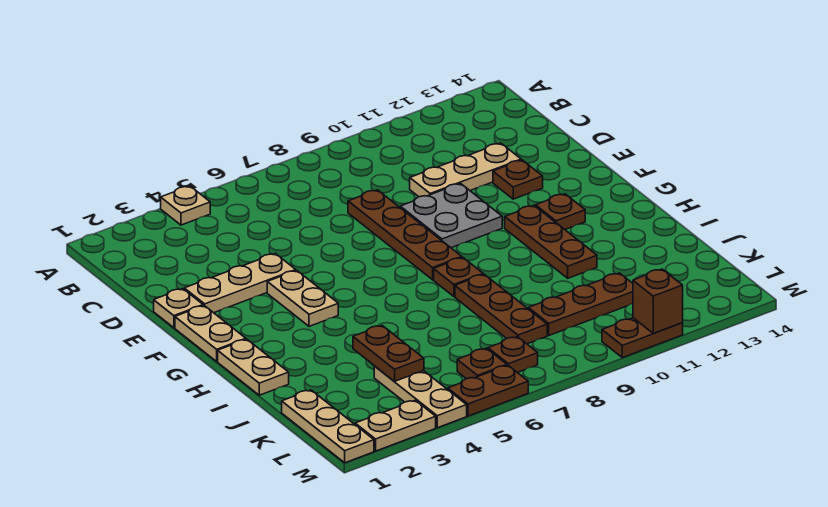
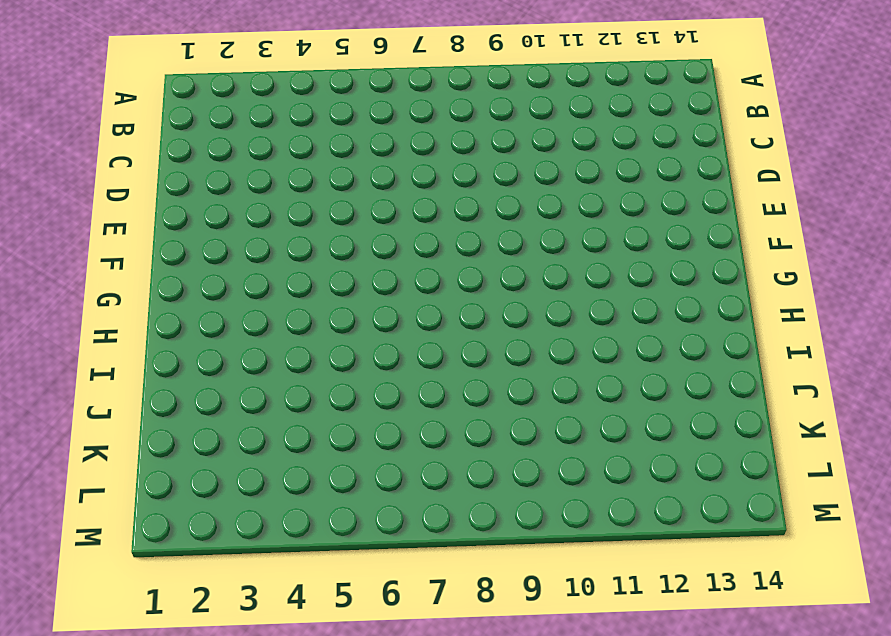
none -> tan plate A4 level 1
none -> brown plate D8:G8 level 1
none -> tan plate D10:D12 level 1

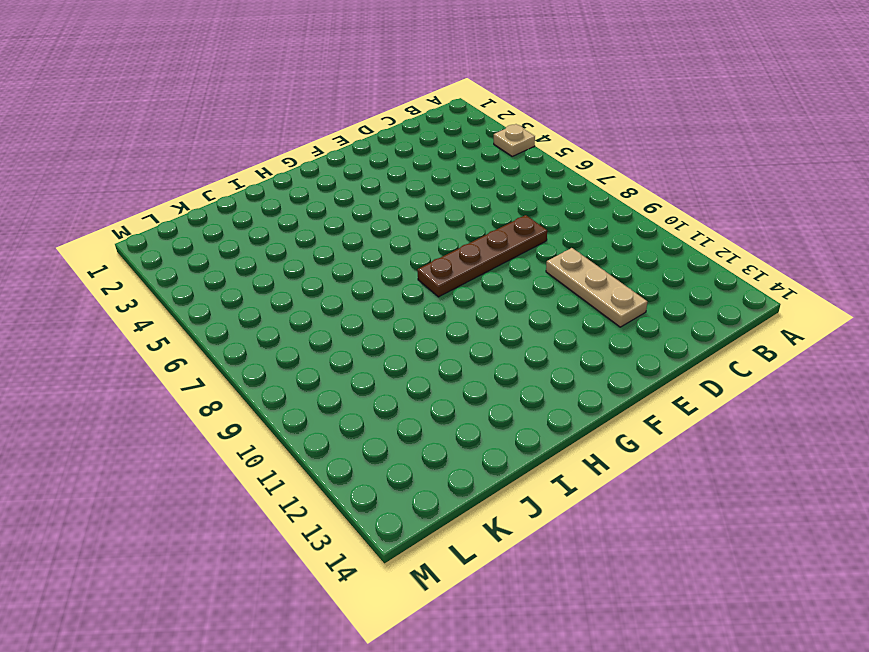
none -> tan plate E1 level 1
none -> tan plate E2:E4 level 1
none -> grey plate E9:F10 level 1

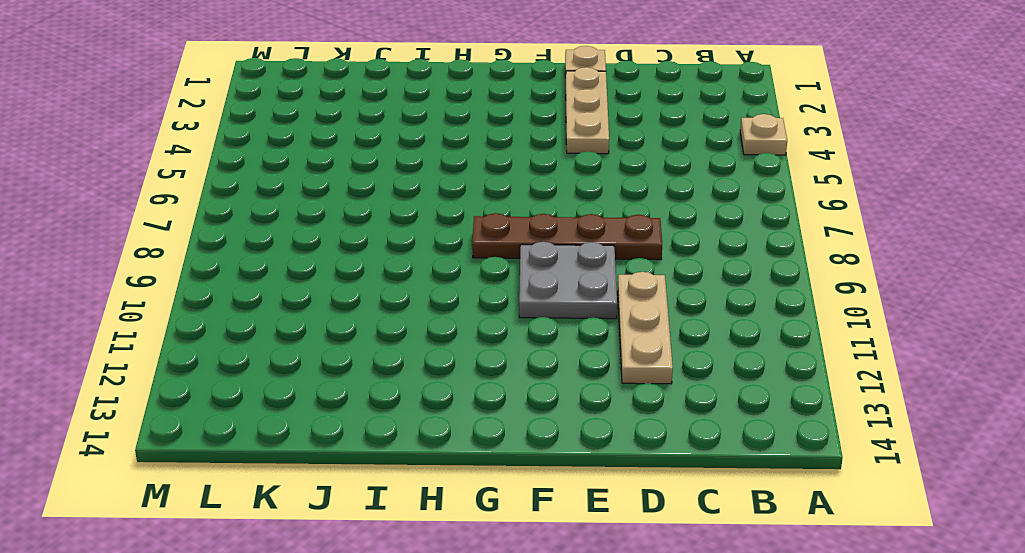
none -> brown plate E12 level 1
none -> tan plate F1:G1 level 1
none -> tan plate F4:G4 level 1

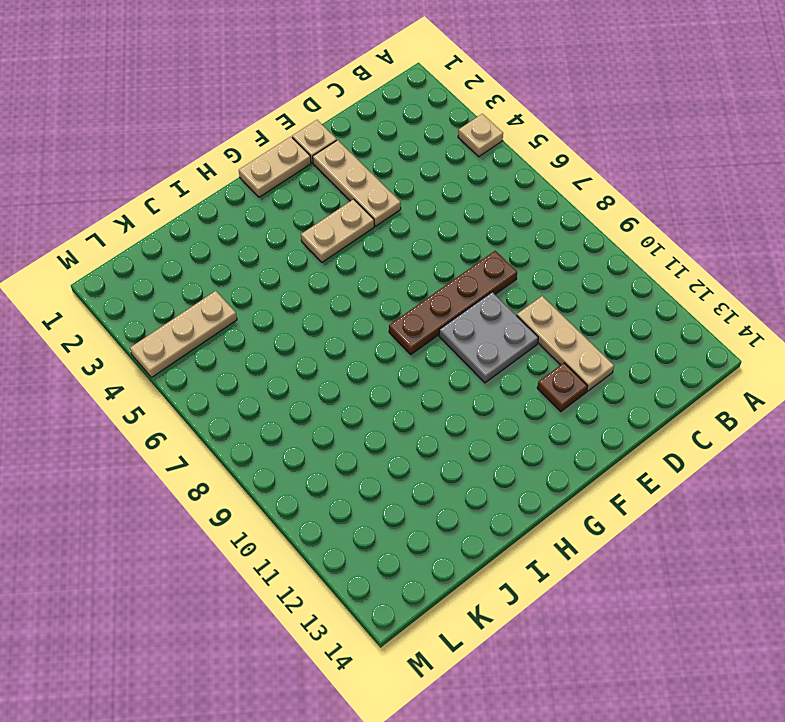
none -> brown plate G11:I11 level 1
none -> brown plate G12 level 1
none -> tan plate H1:I1 level 1

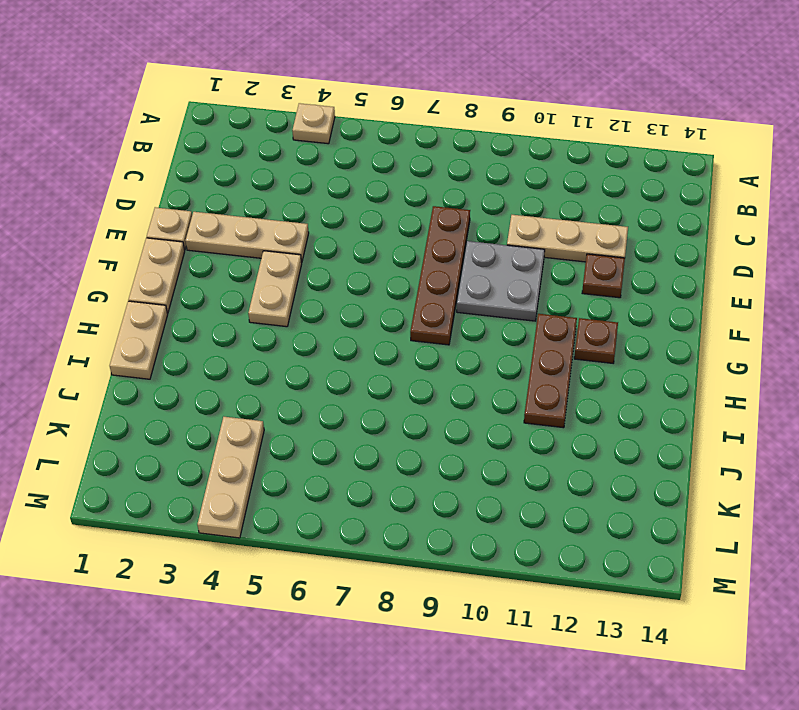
none -> brown plate H8 level 1
none -> brown plate I8:K8 level 1
none -> tan plate K1:M1 level 1

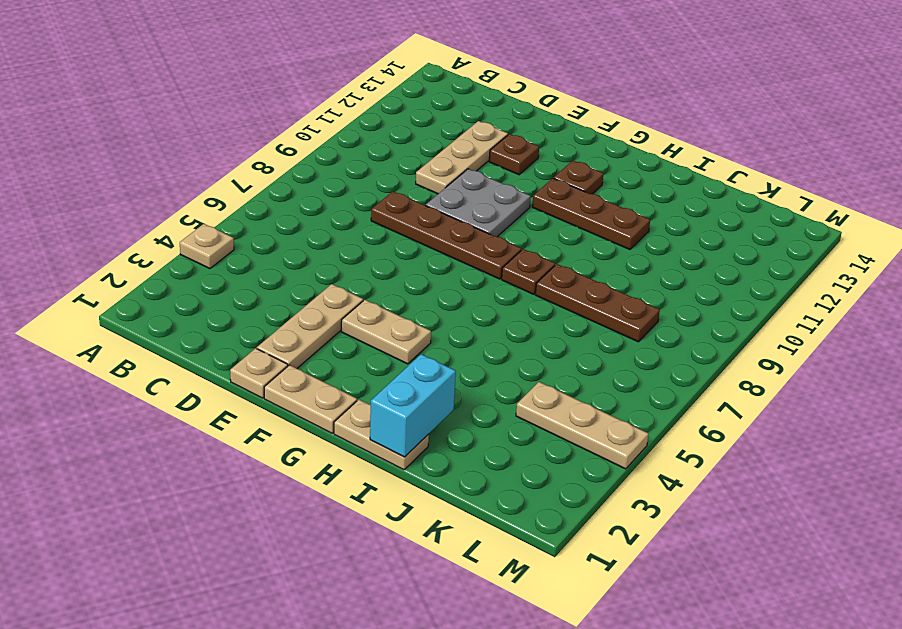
cyan brick I1:I2 level 2 -> none
none -> tan plate K1:M1 level 1
none -> brown plate K9:K11 level 1
none -> brown plate L6 level 1

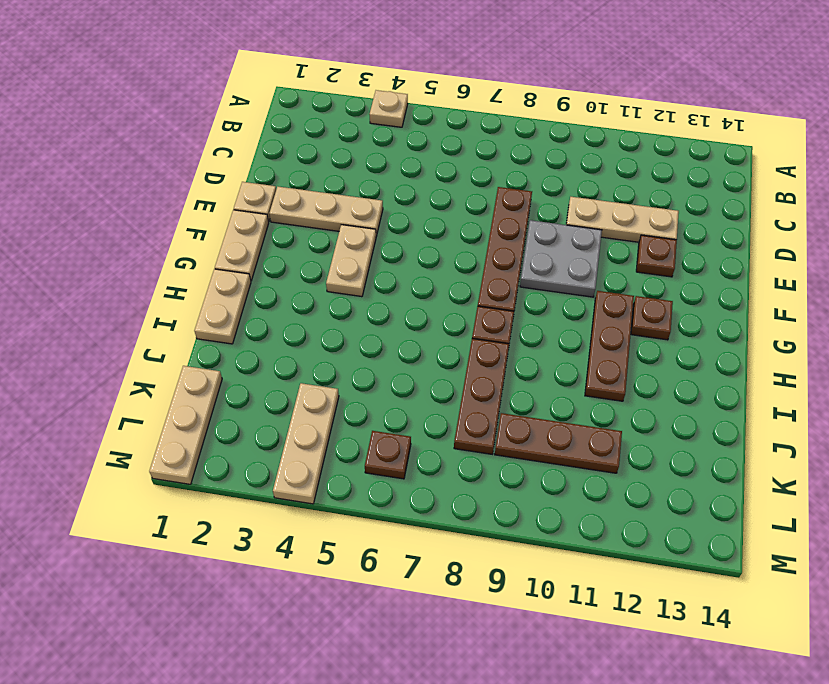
none -> brown plate L7 level 1
none -> tan plate M2:M3 level 1
none -> brown plate M5:M6 level 1

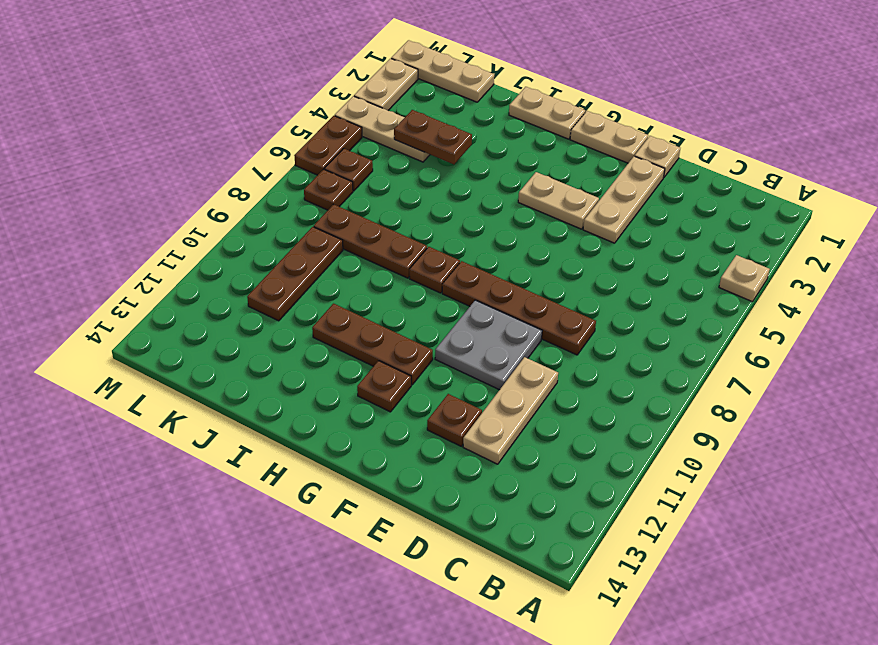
none -> brown plate M10:M11 level 1
none -> brown brick M11 level 2

